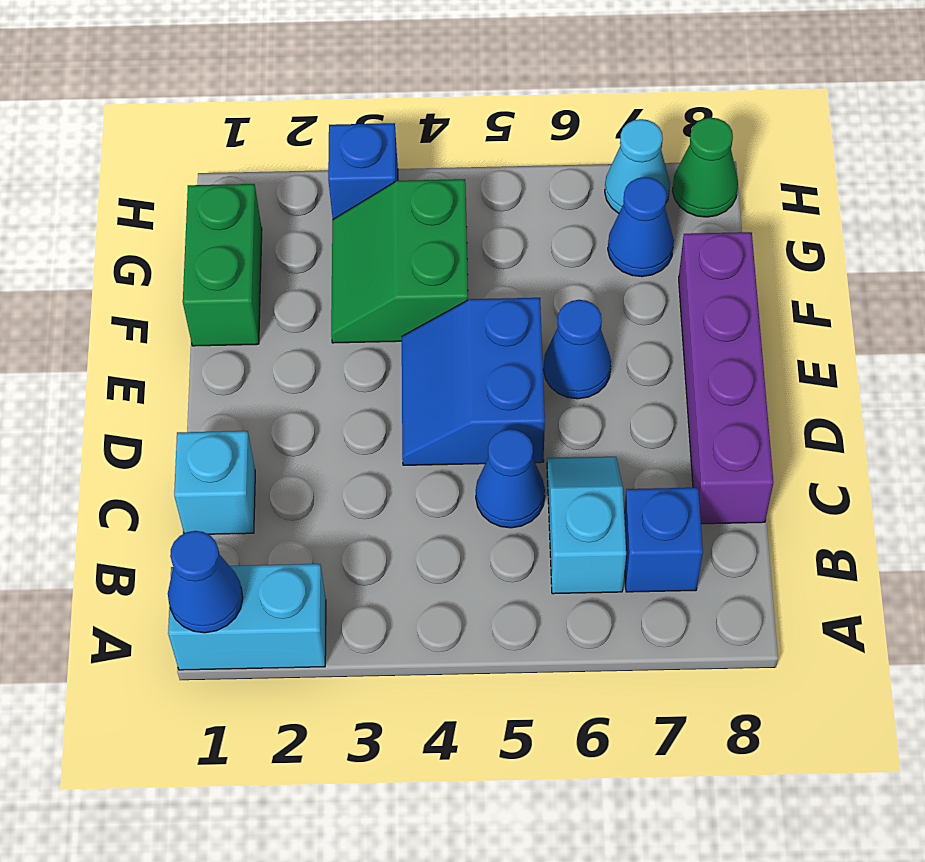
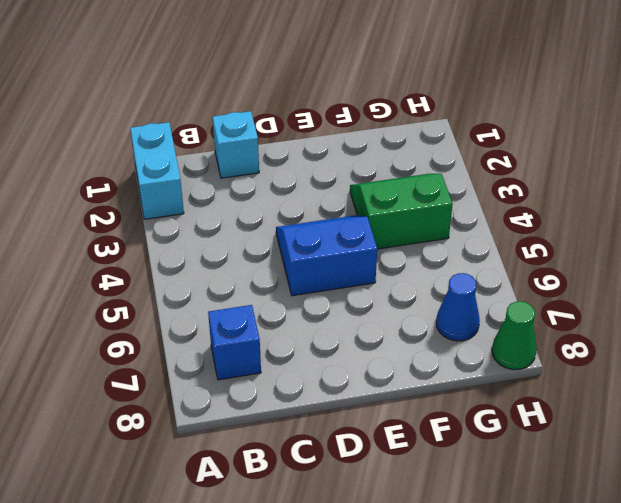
none -> cyan slope B6:C6 level 1 top B
none -> blue cone C5 level 1
none -> purple brick C8:F8 level 1

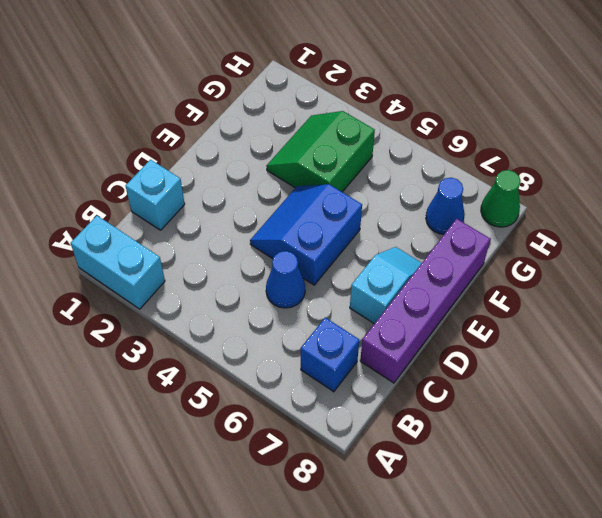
cyan slope D7:E7 level 1 top D -> cyan slope B6:C6 level 1 top B
none -> blue cone E6 level 1
none -> green brick F1:G1 level 1
none -> blue brick H3 level 1

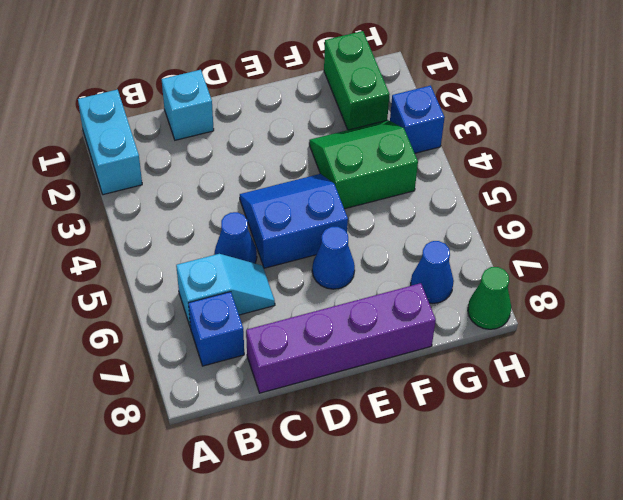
green brick G1:G2 level 1 -> green brick F1:G1 level 1
none -> cyan cone H7 level 1
none -> blue cone A1 level 2

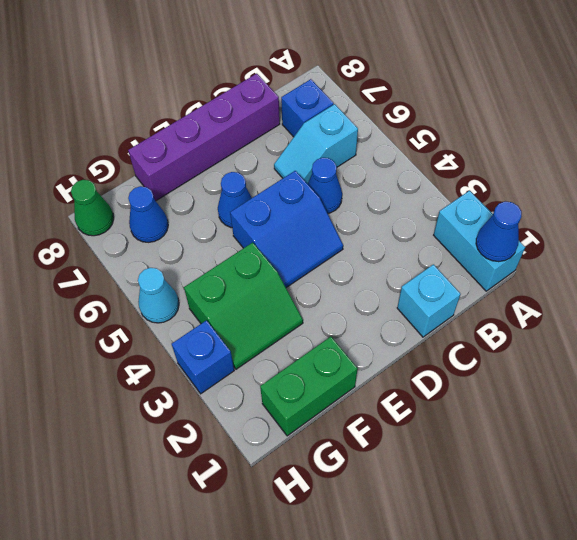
cyan cone H5 level 1 -> cyan cone H7 level 1

